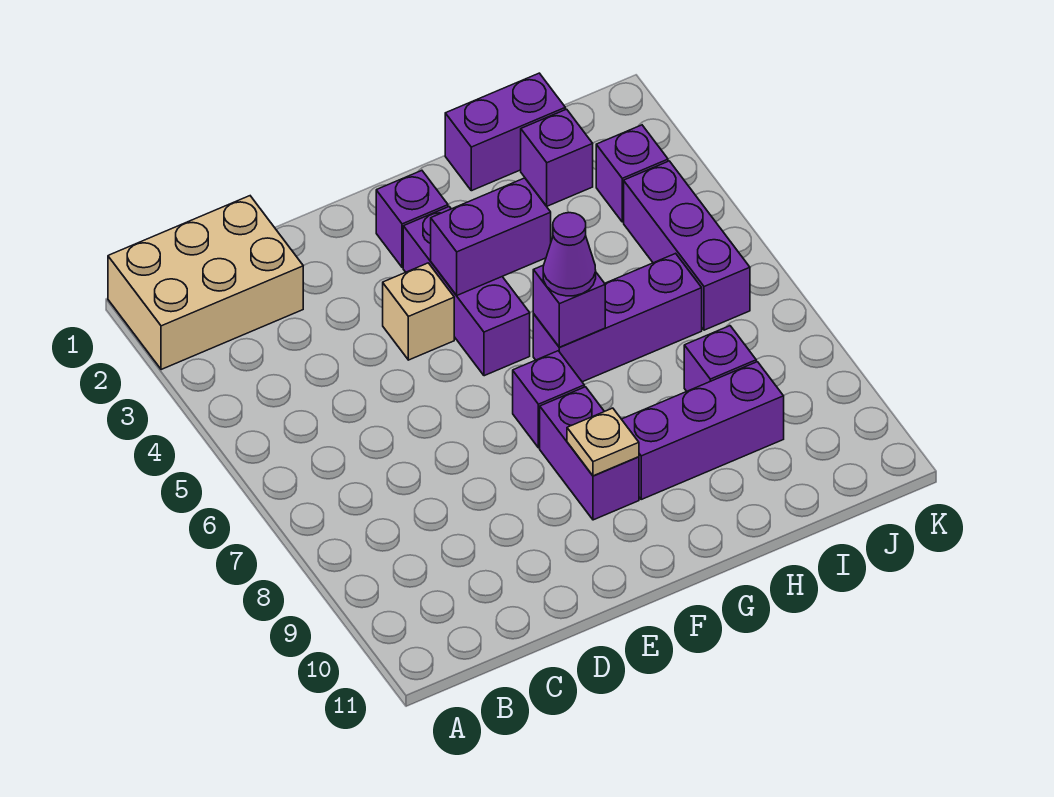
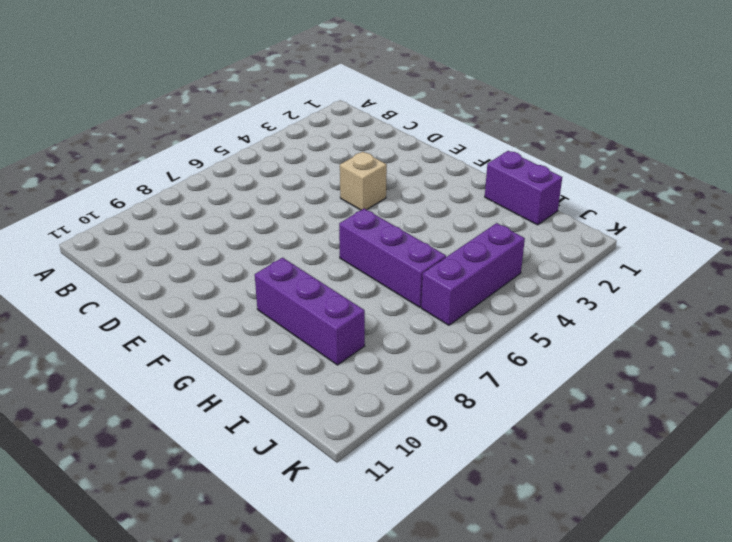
none -> tan brick A1:C2 level 1
none -> purple brick F2 level 1
none -> purple brick F3:F5 level 1

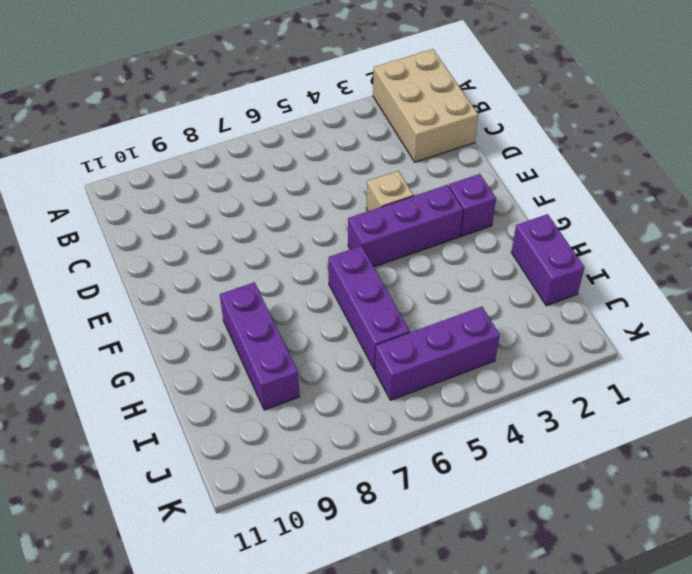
none -> purple brick F7 level 1
none -> purple brick F8:F9 level 1
none -> purple brick I2 level 1

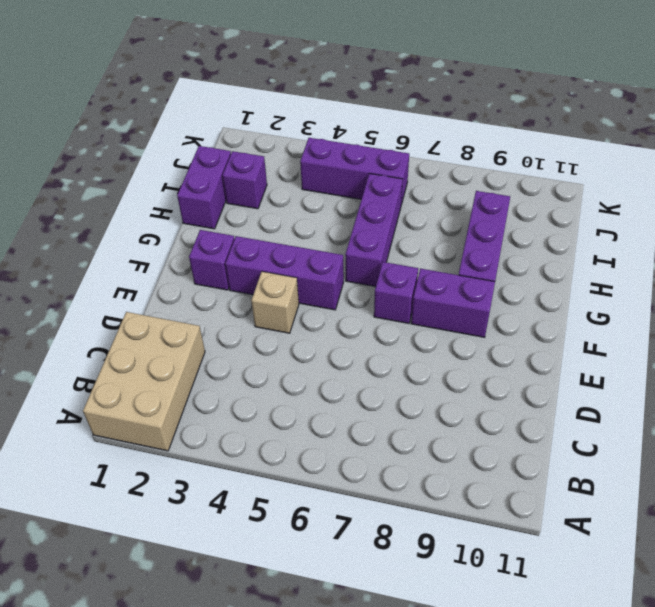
none -> purple brick I8 level 1
none -> purple brick J3 level 1
none -> purple brick F4:G4 level 2

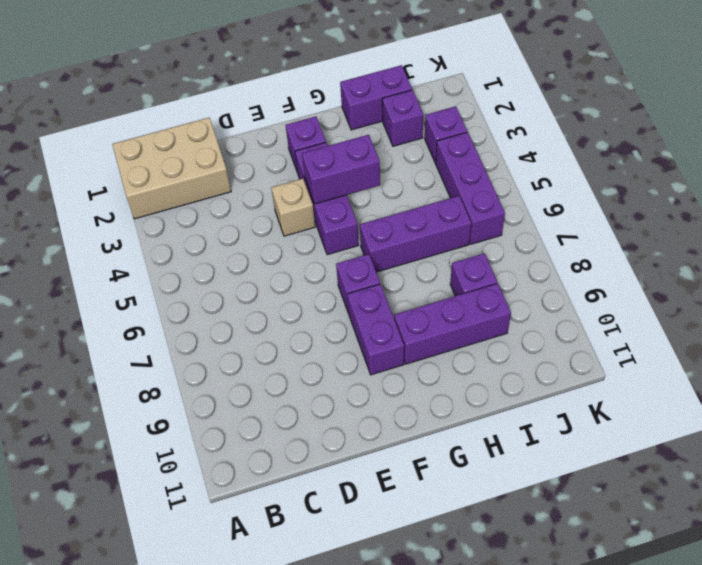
none -> tan plate F9 level 2
none -> purple brick G6 level 2
none -> purple cone G6 level 3

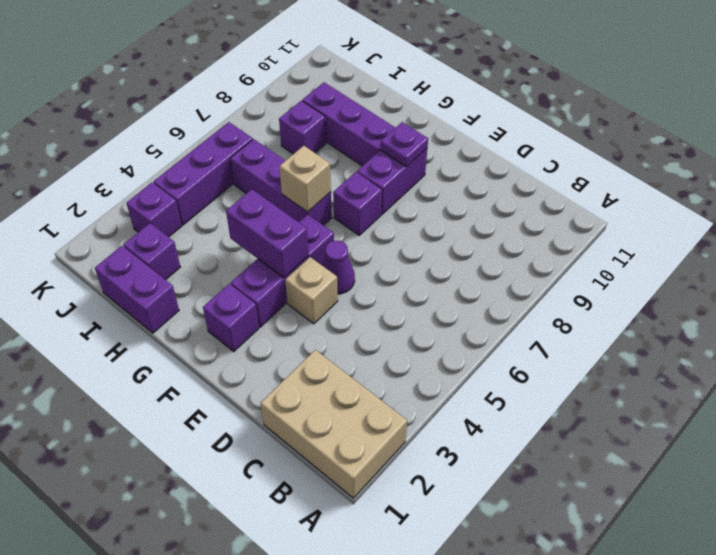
purple cone E5 level 1 -> purple cone G6 level 3
purple plate F9 level 2 -> tan plate F9 level 2
tan brick G6 level 2 -> purple brick G6 level 2

